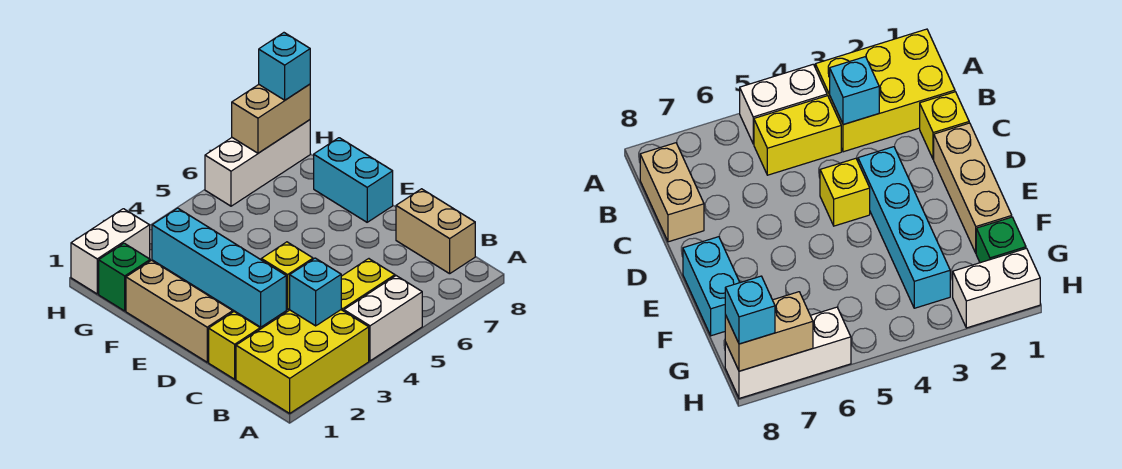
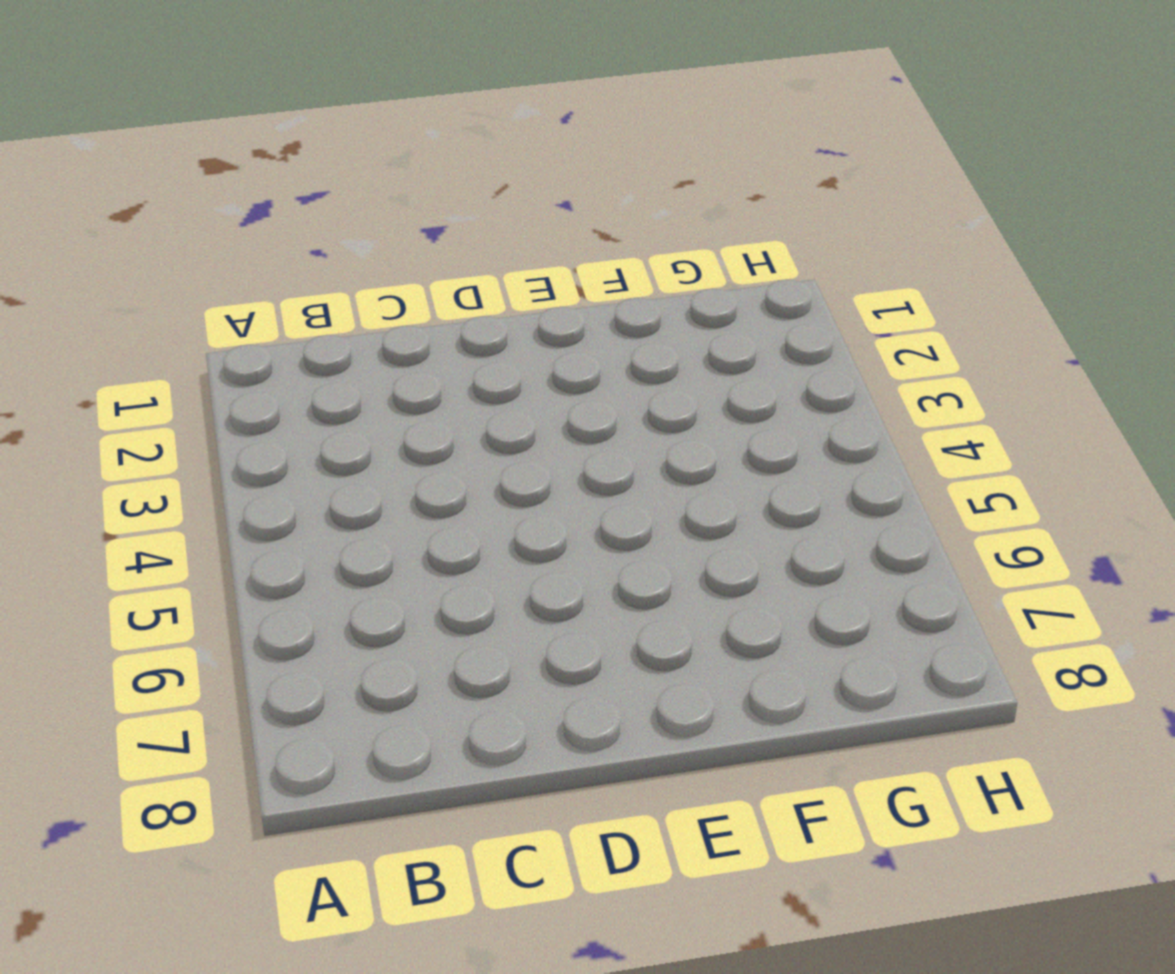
none -> yellow brick A1:B3 level 1
none -> white brick A4:A5 level 1
none -> yellow brick B4:B5 level 1

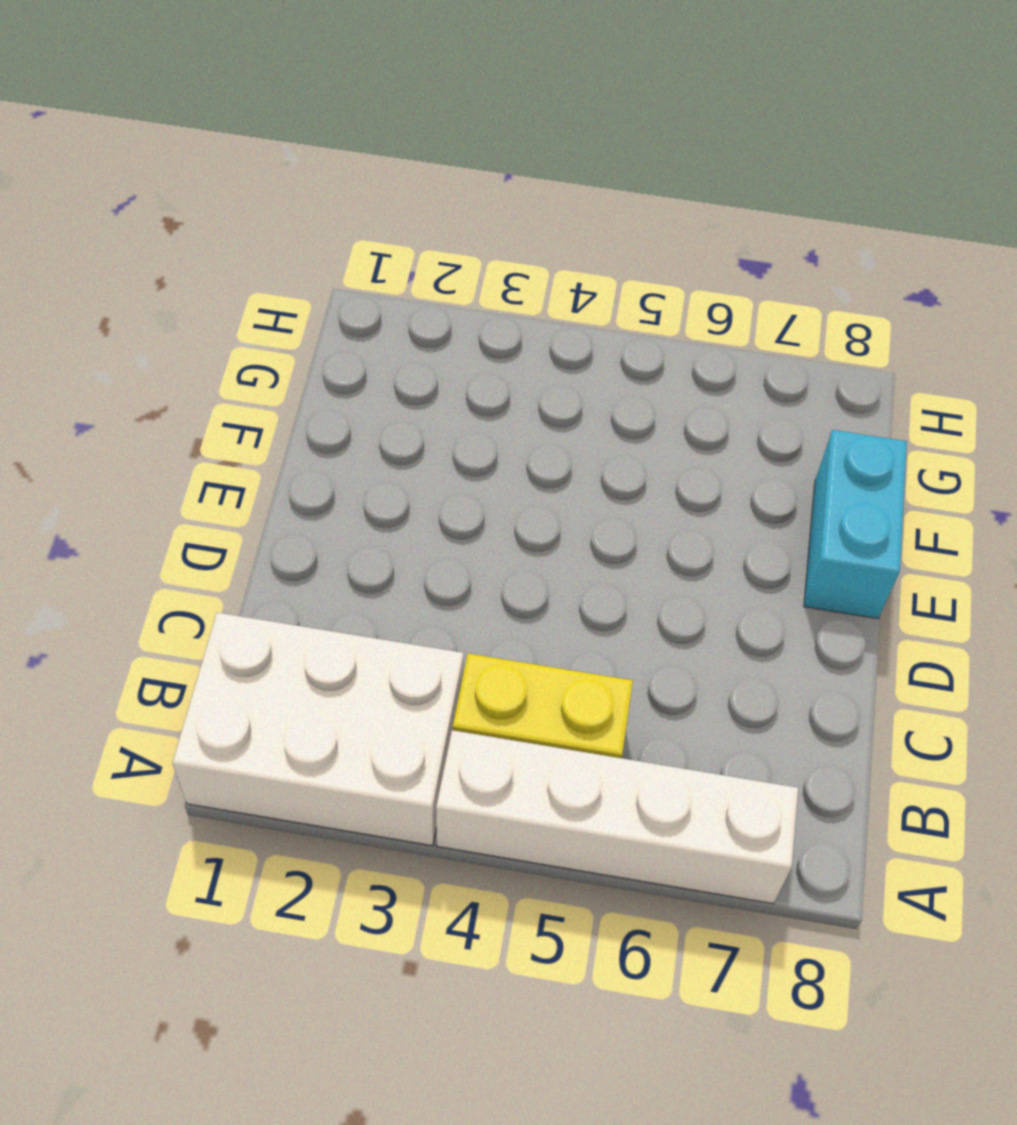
white brick A1:B3 level 1 -> yellow brick A1:B3 level 1
white brick A4:A7 level 1 -> white brick A4:A5 level 1
none -> tan brick B8:C8 level 1
none -> yellow brick C1 level 1
none -> tan brick D1:F1 level 1

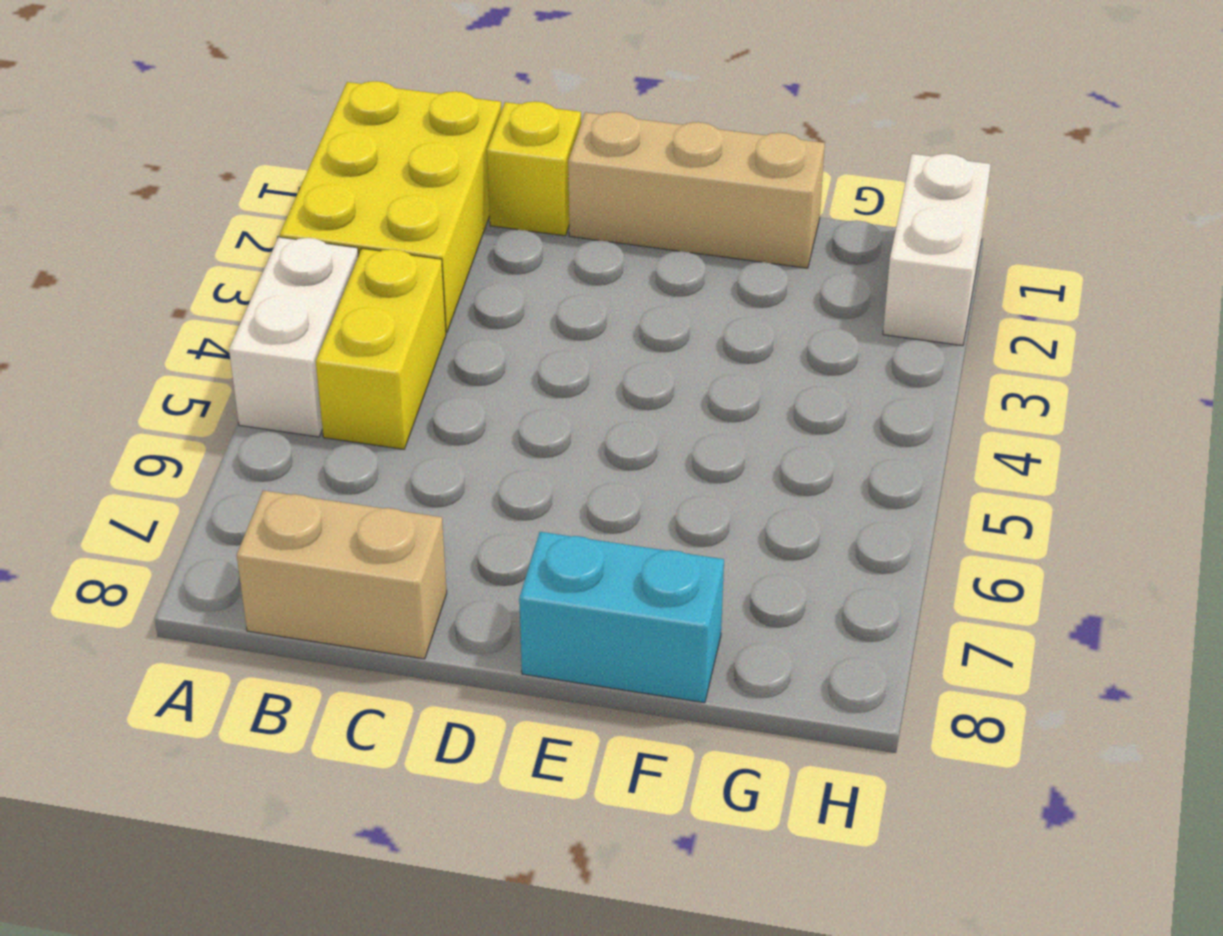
none -> cyan brick D3:G3 level 1
none -> yellow brick D4 level 1
none -> green brick G1 level 1

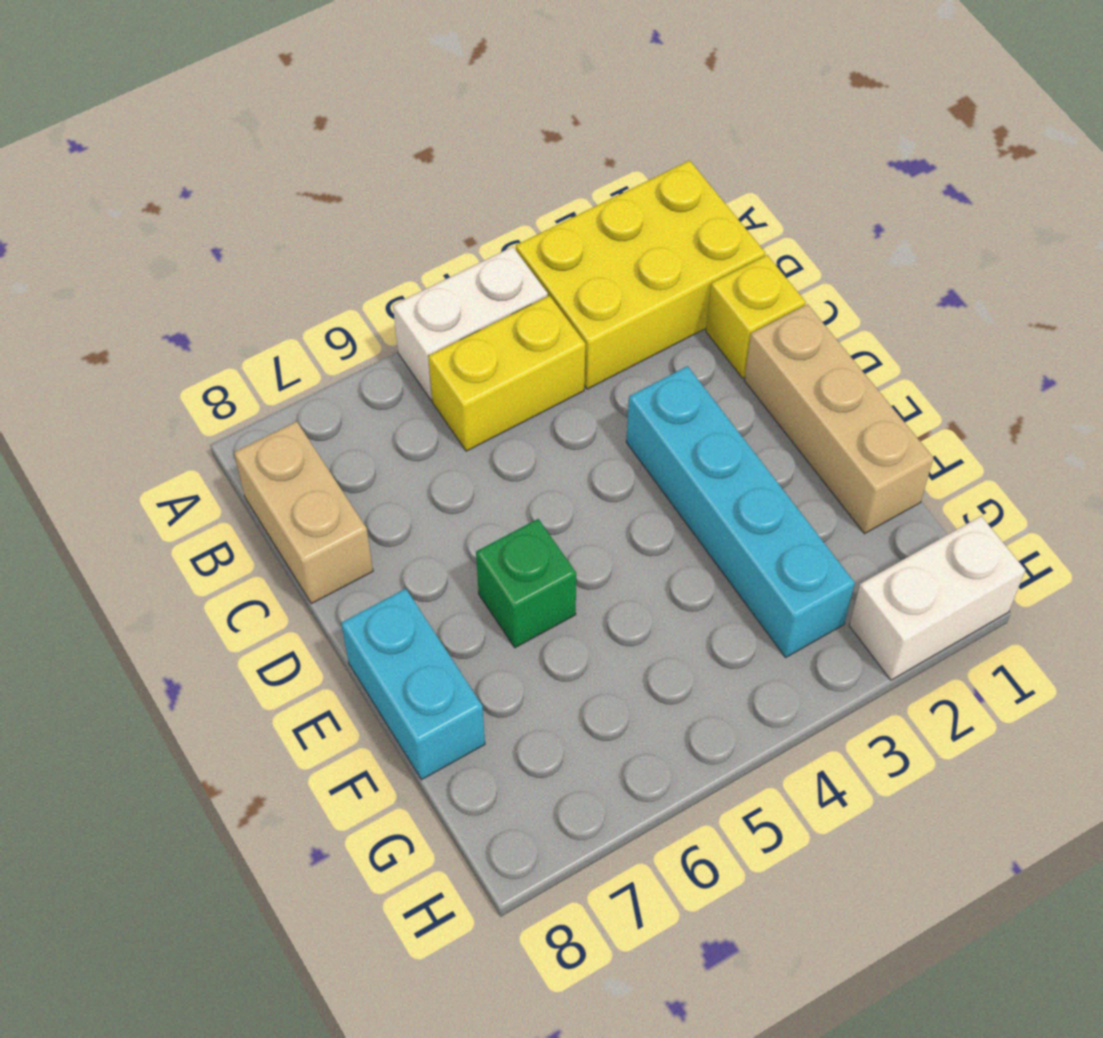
green brick E6 level 1 -> green brick G1 level 1
none -> yellow brick D4 level 1
none -> white brick H6:H8 level 1
none -> cyan brick B3 level 2

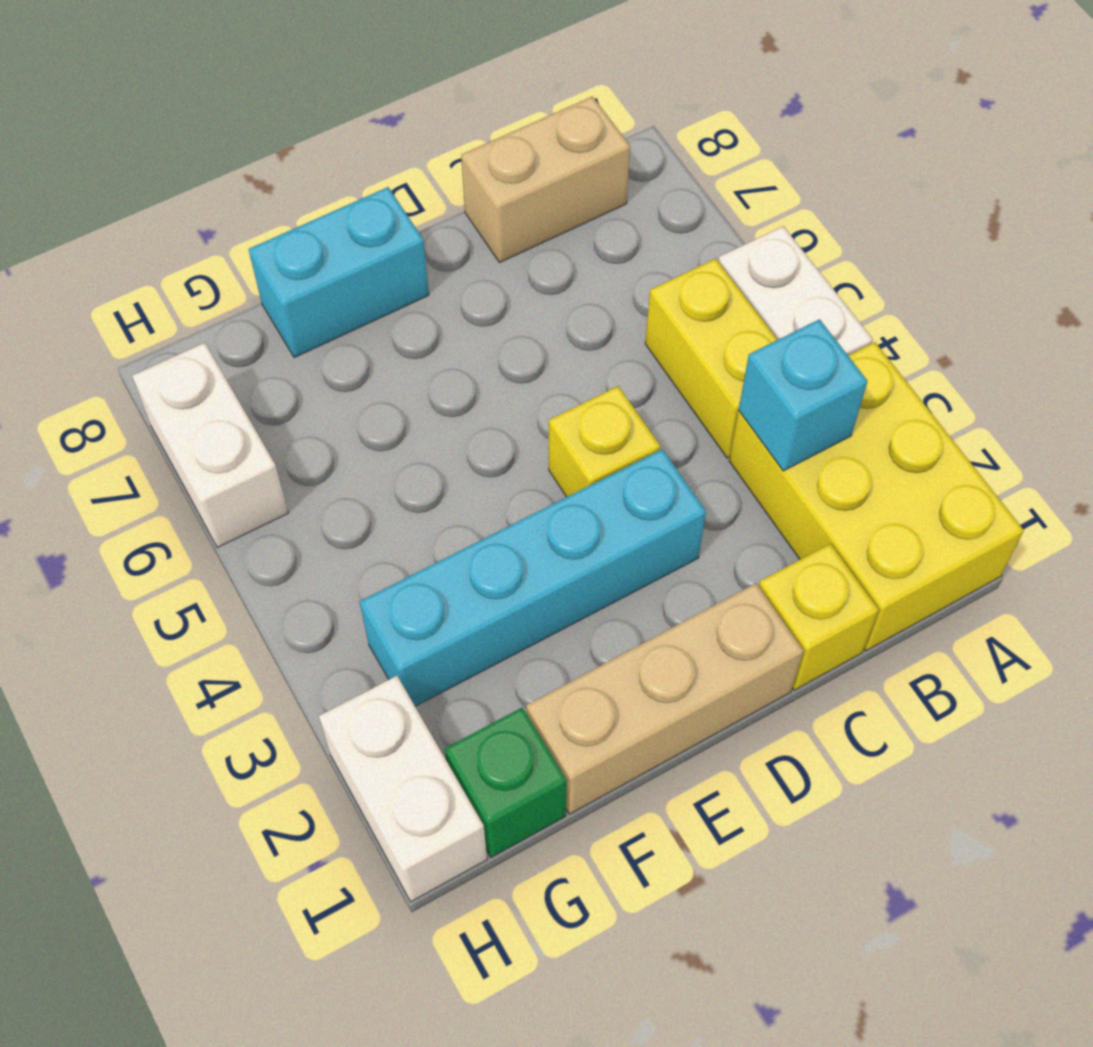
white brick H6:H7 level 1 -> white brick H6:H8 level 1
none -> tan brick H7:H8 level 2
none -> cyan brick H8 level 3

